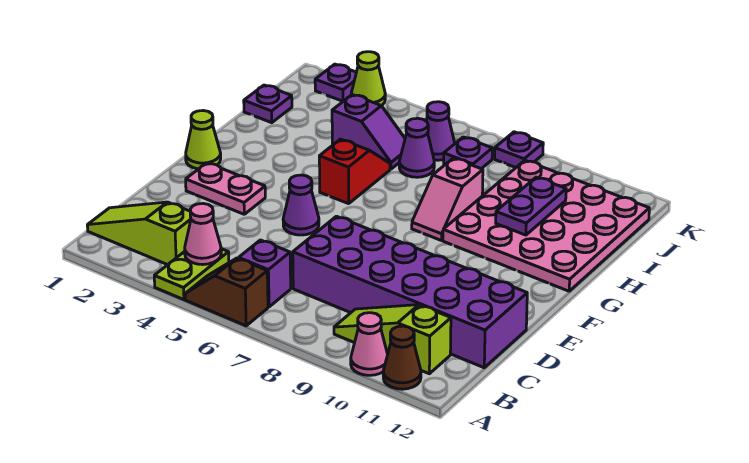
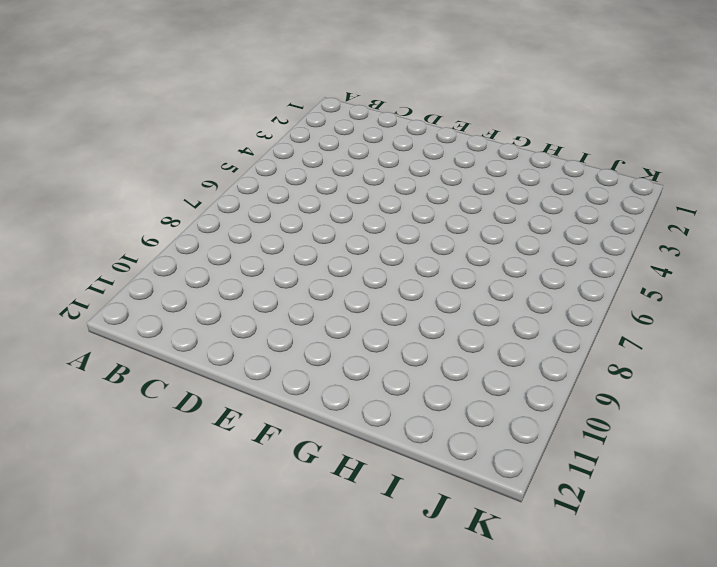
none -> lime plate A4:B4 level 1
none -> brown slope A5:A6 level 1 top 6
none -> pink cone A10 level 1

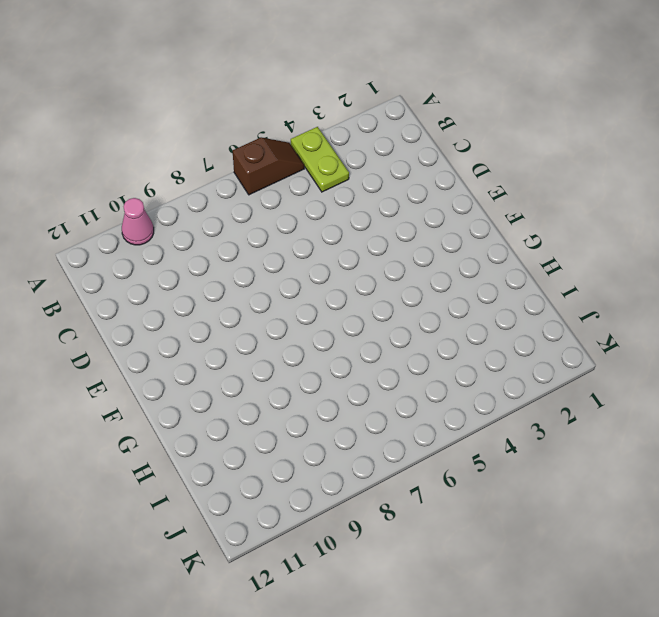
none -> brown cone A11 level 1
none -> lime slope B1:B3 level 1 top 3
none -> purple brick B6 level 1

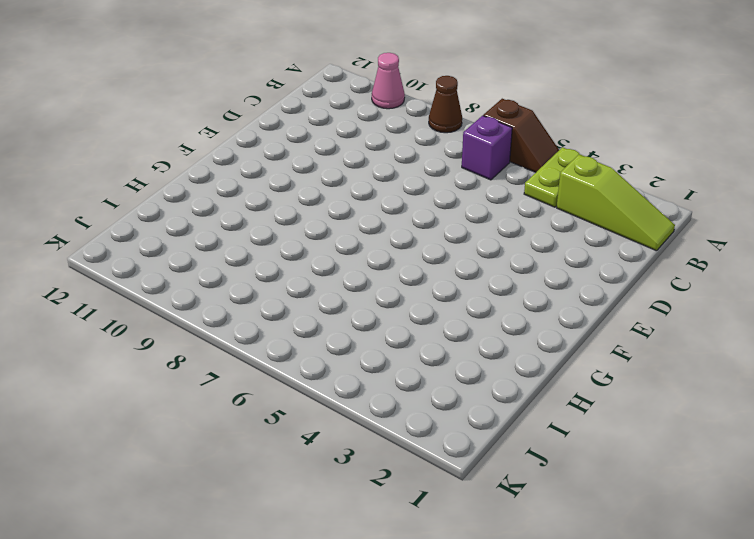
brown cone A8 level 1 -> brown cone A11 level 1
none -> lime slope B9:B11 level 1 top 11
none -> purple brick C7:D12 level 1
none -> pink plate E2:E3 level 1

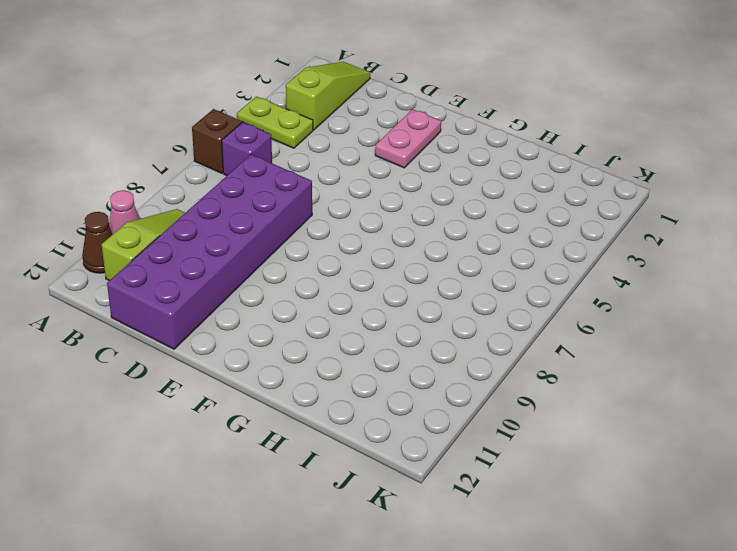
none -> purple cone E5 level 1
none -> lime cone F1 level 1
none -> red slope G5:H5 level 1 top G

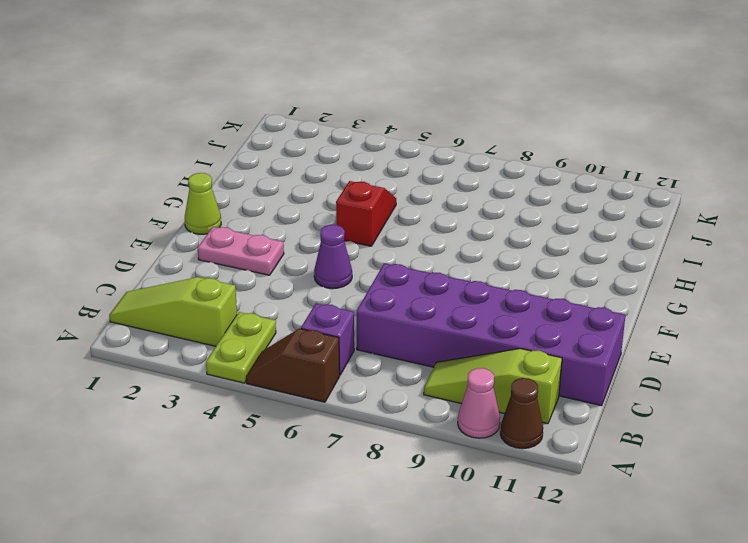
none -> pink slope G8:H8 level 1 top H
none -> pink plate G9:J12 level 1
none -> purple plate I1 level 1

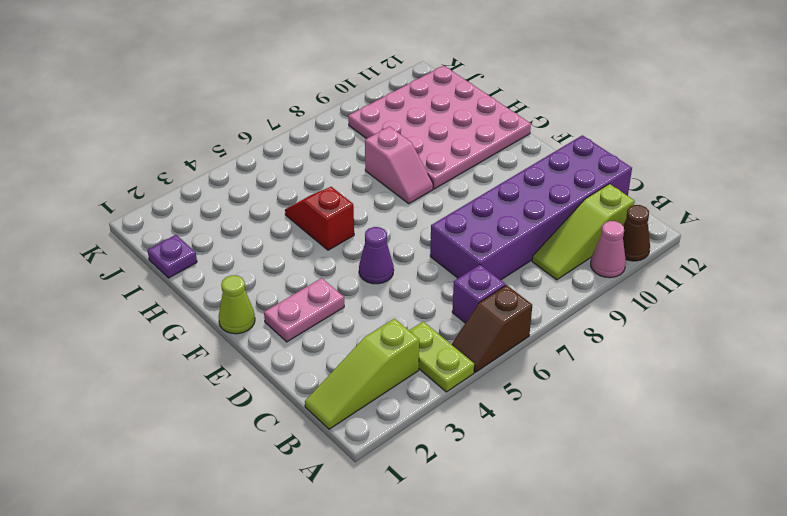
none -> purple slope I4:I5 level 1 top 4
none -> purple cone I6 level 1
none -> purple cone J6 level 1

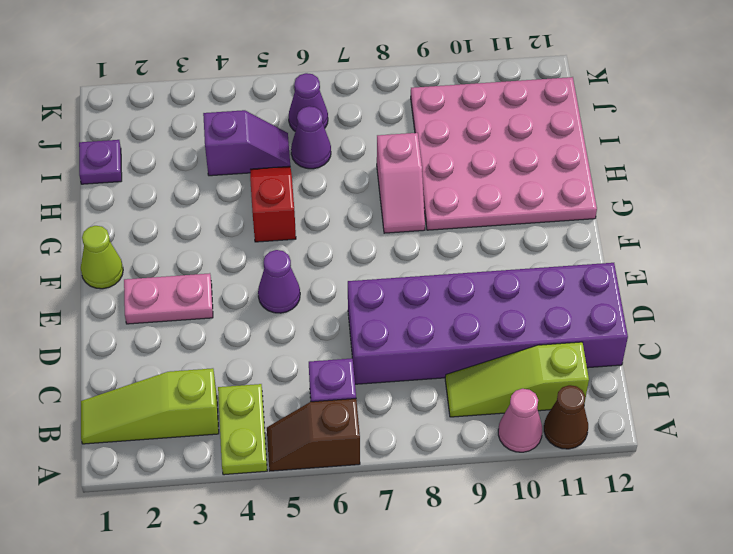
none -> purple plate J7 level 1
none -> purple plate K2 level 1
none -> lime cone K3 level 1

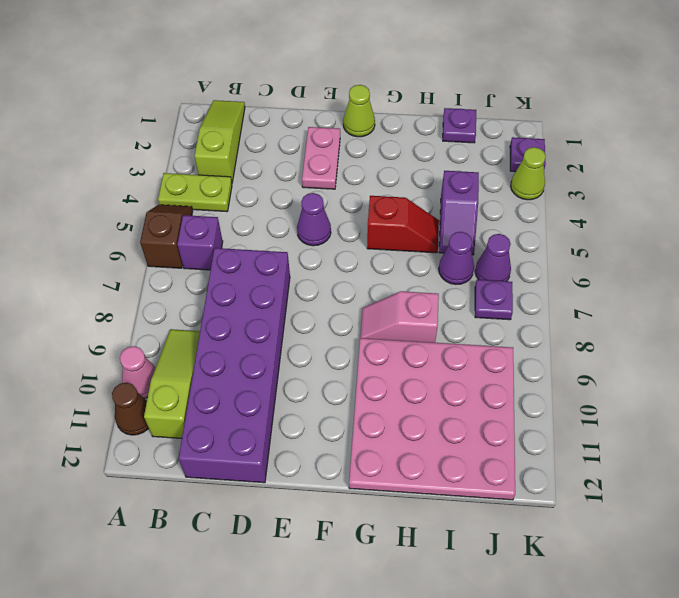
none -> purple plate K8 level 1
none -> pink cone B4 level 2
none -> purple plate H10:I10 level 2

